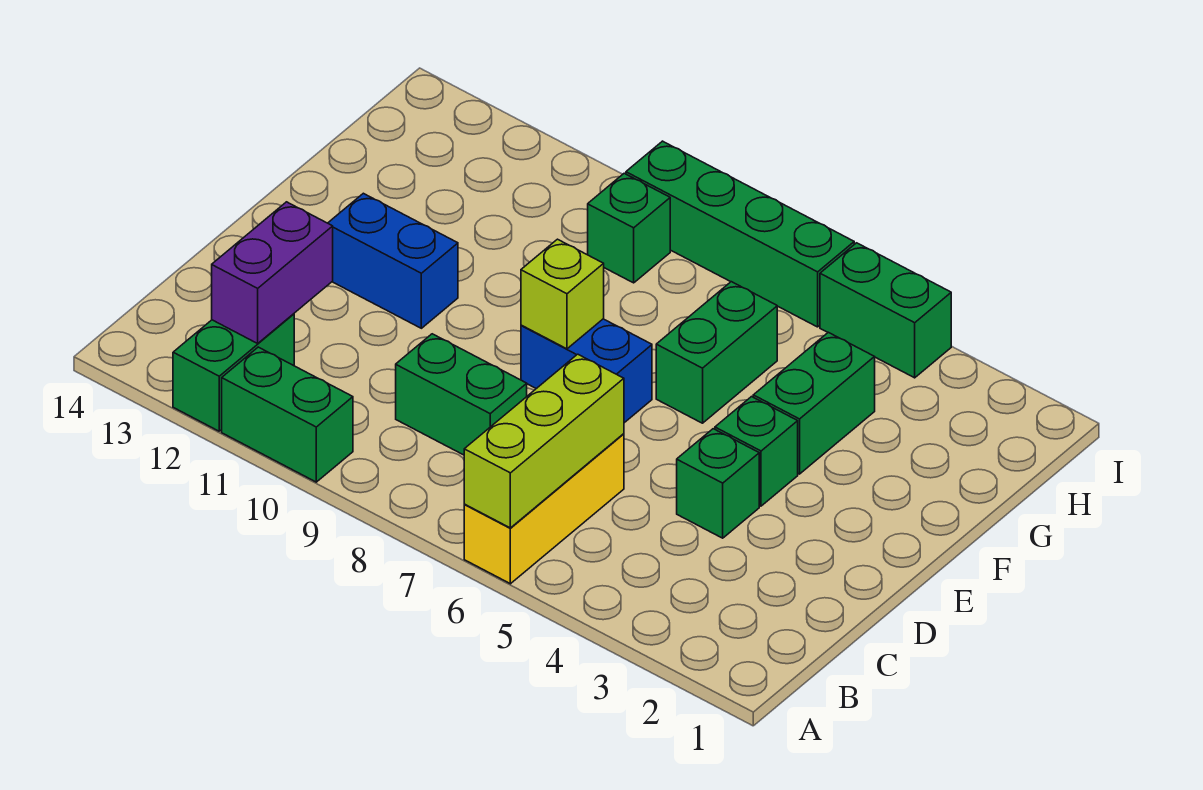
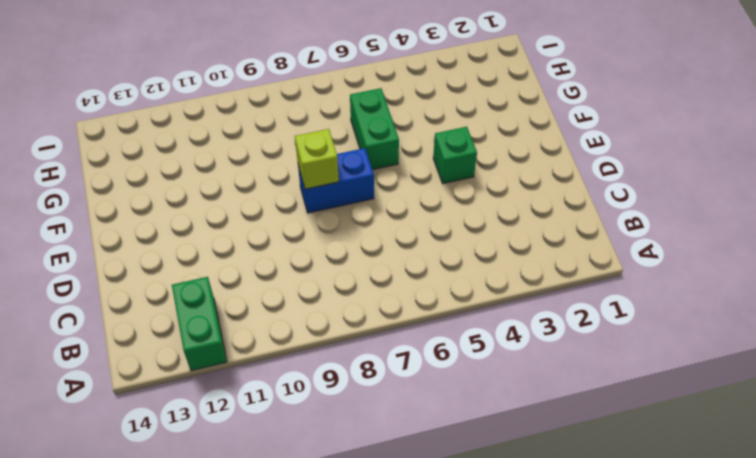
none -> yellow brick A6:C6 level 1
none -> green brick A10:A11 level 1
none -> green brick C8:C9 level 1

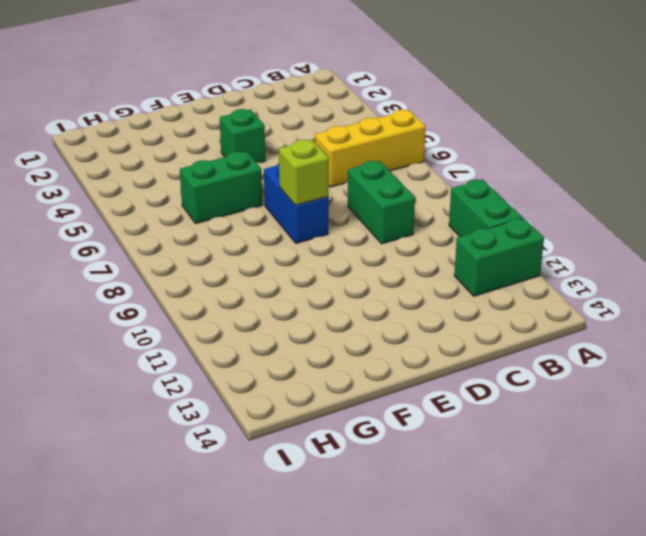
none -> green brick D4 level 1
none -> blue brick E11:E12 level 1
none -> green brick F4:G4 level 1

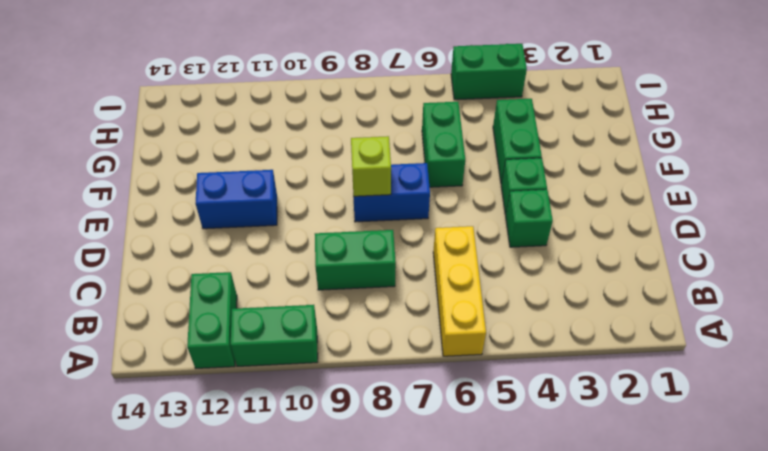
none -> green brick H9 level 1
none -> green brick I6:I9 level 1
none -> lime brick A6:C6 level 2

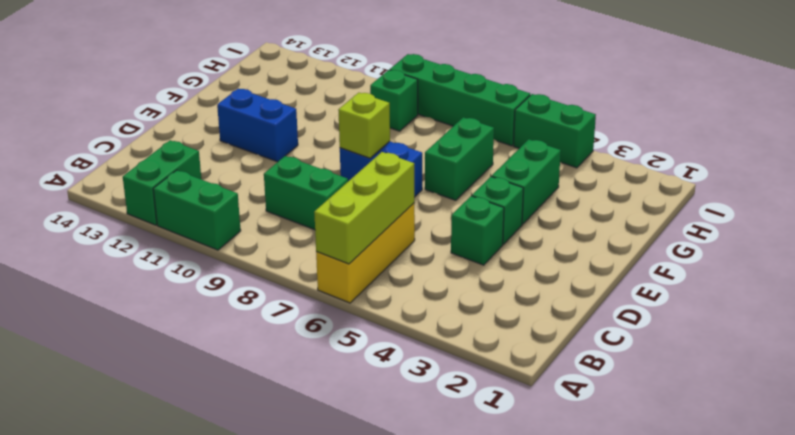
none -> purple brick B12:C12 level 2

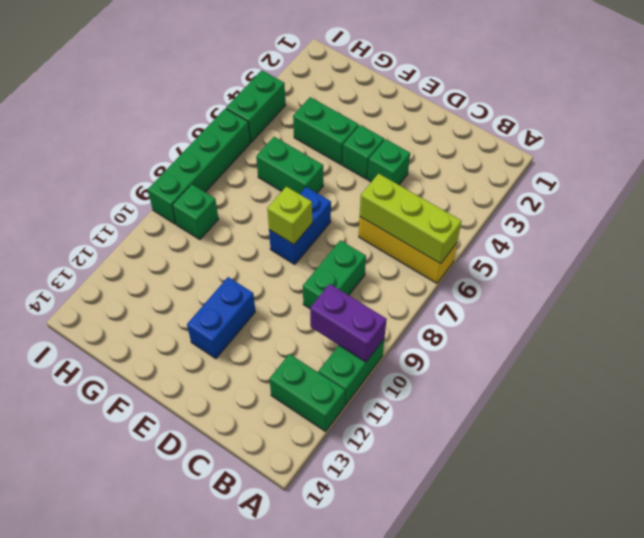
purple brick A10:B10 level 2 -> purple brick B12:C12 level 2

